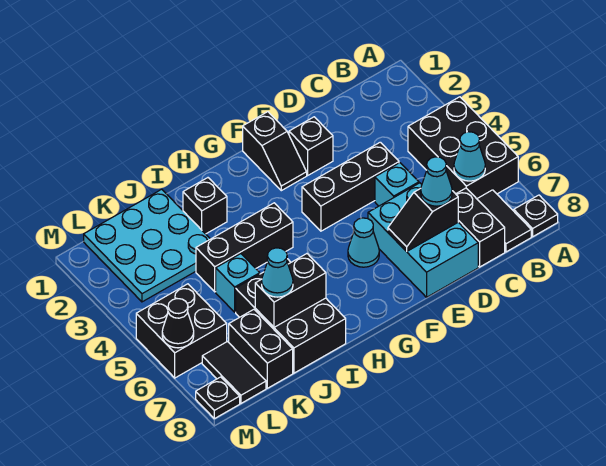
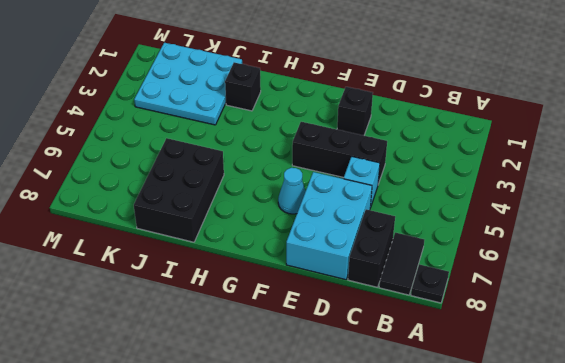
none -> black brick A4:B6 level 1
none -> black slope F1:F2 level 1 top 1
none -> black brick H4:J4 level 1

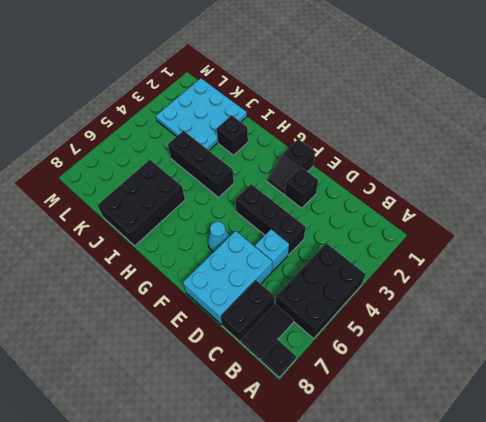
none -> cyan brick J5 level 1
none -> black brick K7:K8 level 1
none -> black brick L5:M6 level 1

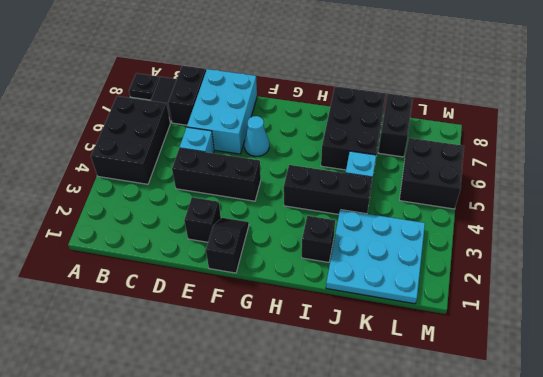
none -> black tile L7:L8 level 1
none -> black plate M8 level 1
none -> cyan cone B6 level 2

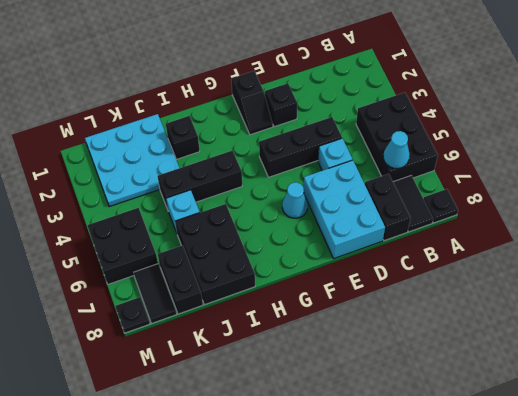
none -> black slope D7:E7 level 2 top D
none -> black brick I7:J7 level 2
none -> black cone M6 level 2

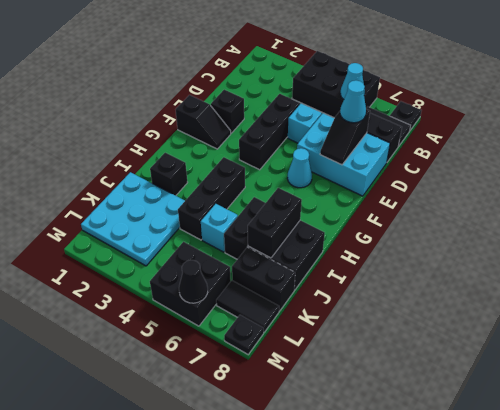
none -> cyan cone J7 level 3

